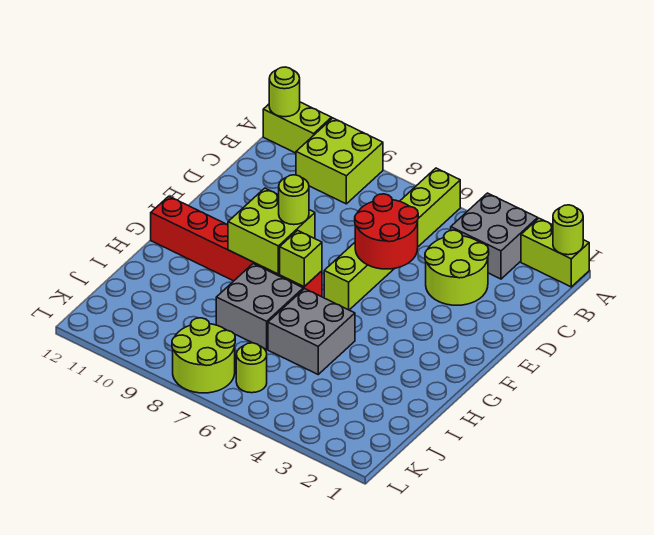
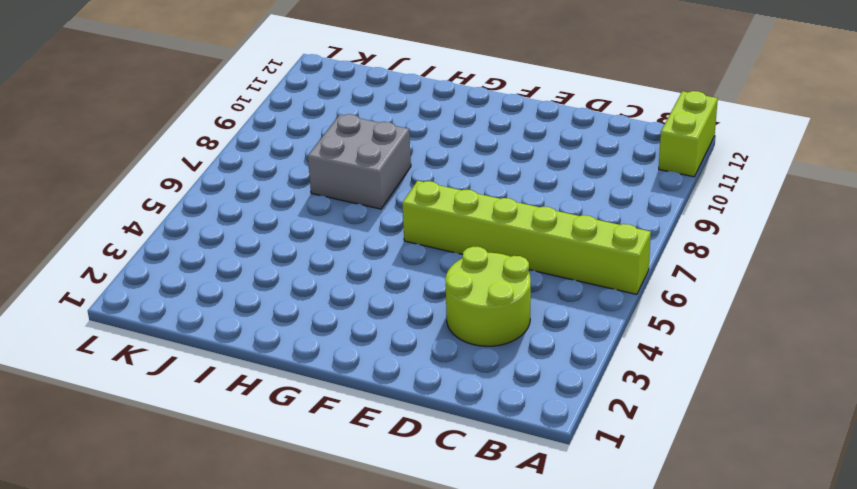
none -> lime brick A1:A2 level 1
none -> grey brick A3:B4 level 1
none -> lime brick A9:B10 level 1

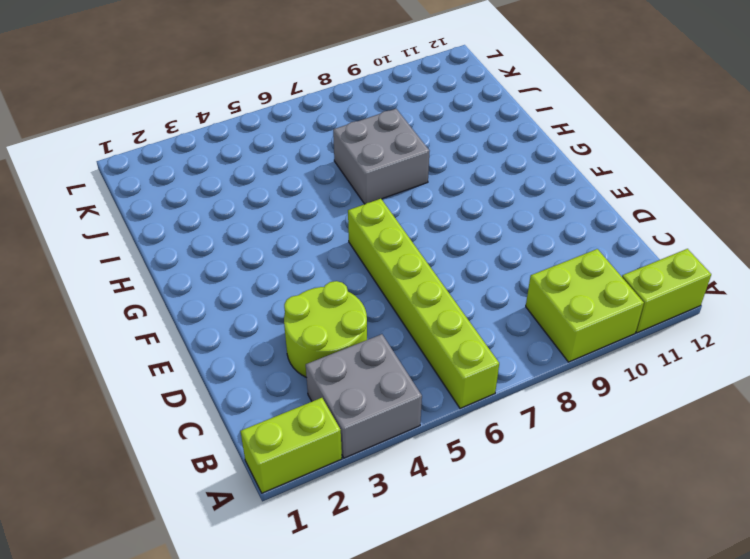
none -> red brick G7:G12 level 1
none -> grey brick H5:I6 level 1
none -> lime round brick K6 level 1

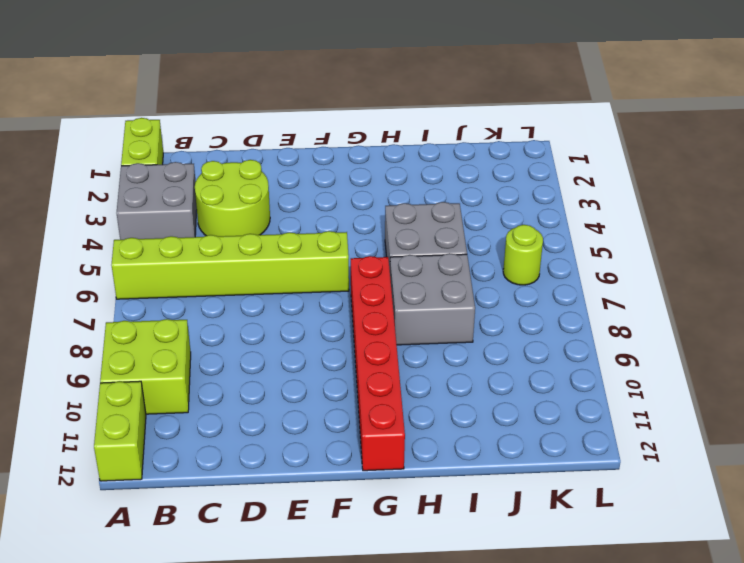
none -> lime round brick K7:L8 level 1
none -> lime round brick A1 level 2
none -> lime round brick A12 level 2

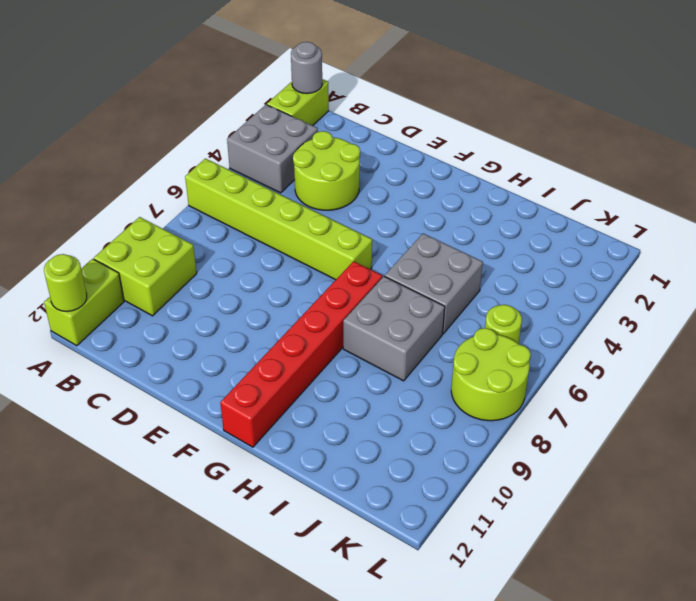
grey round brick A1 level 2 -> lime round brick A1 level 2
none -> red round brick D5:E6 level 2
none -> lime brick F8:G9 level 2
none -> lime brick G7 level 2

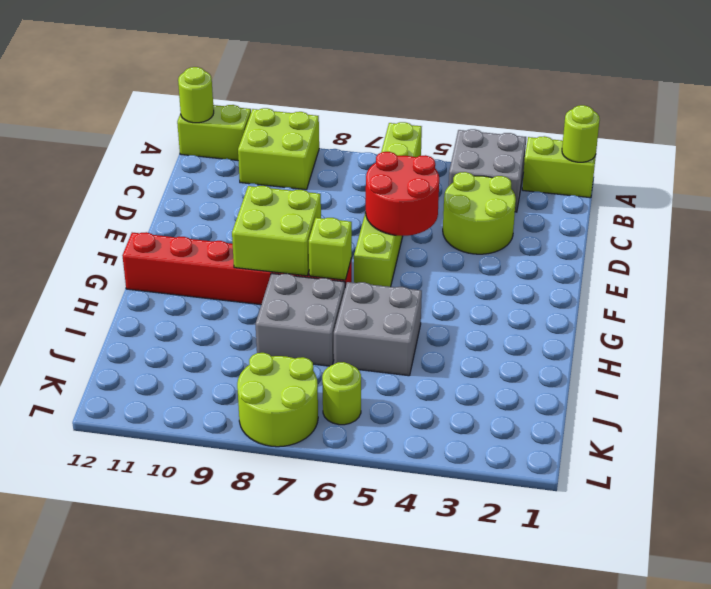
none -> lime round brick F8 level 3

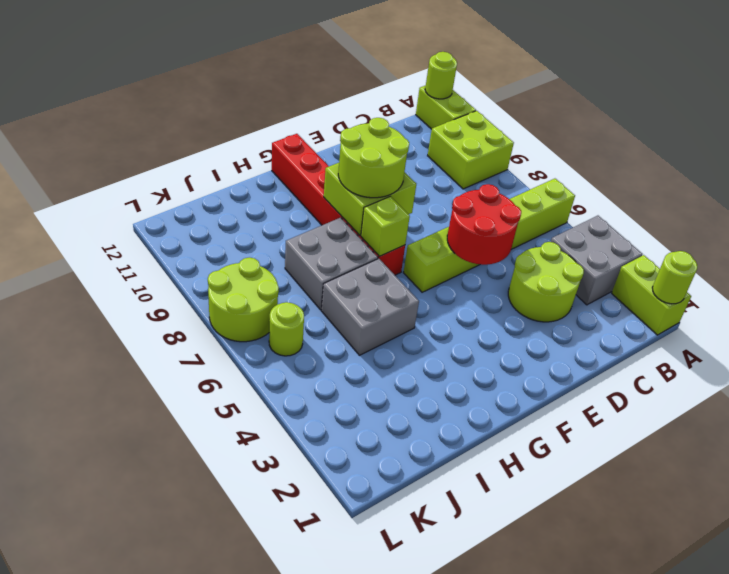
lime round brick F8:G9 level 3 -> lime round brick F8 level 3

